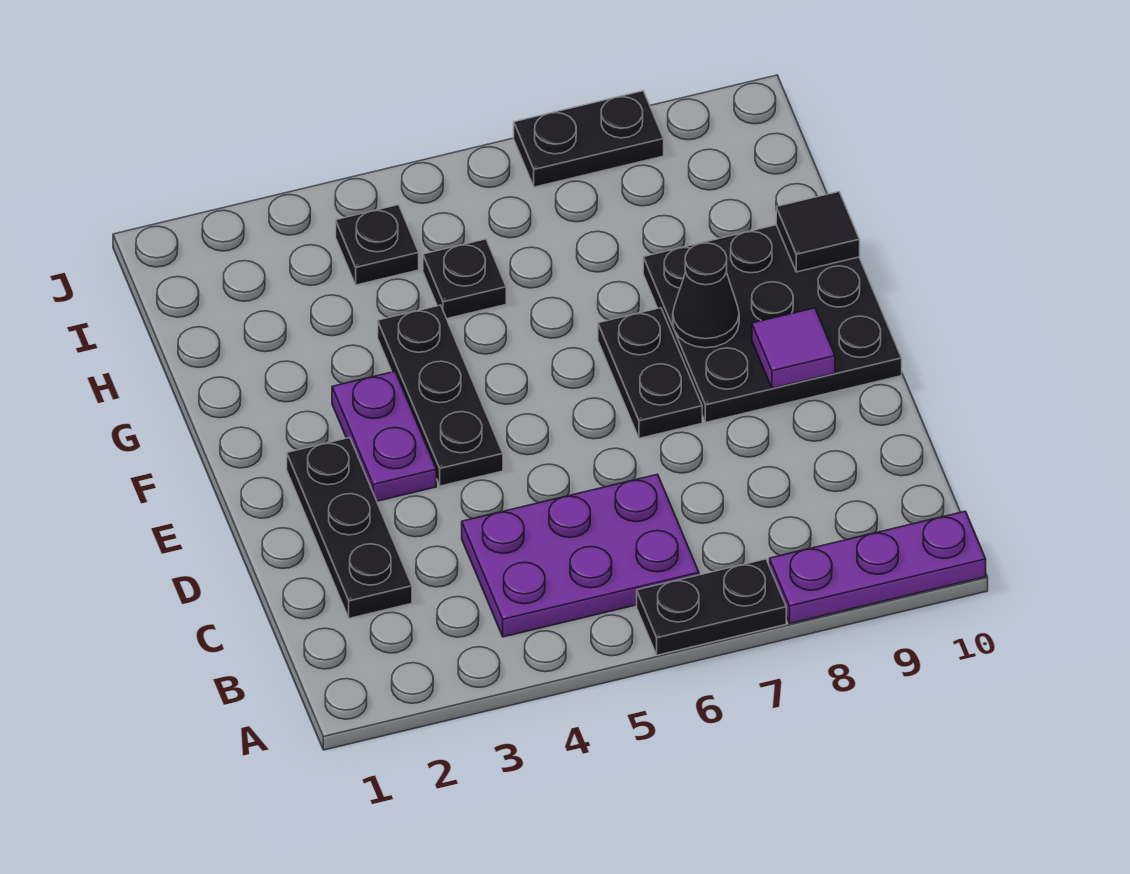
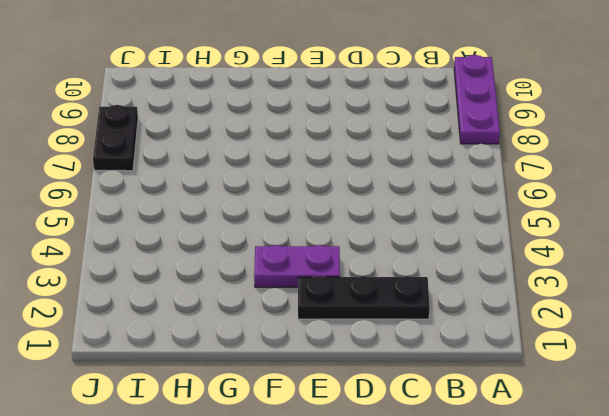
none -> black plate A6:A7 level 1
none -> purple plate B4:C6 level 1
none -> black plate E4:G4 level 1

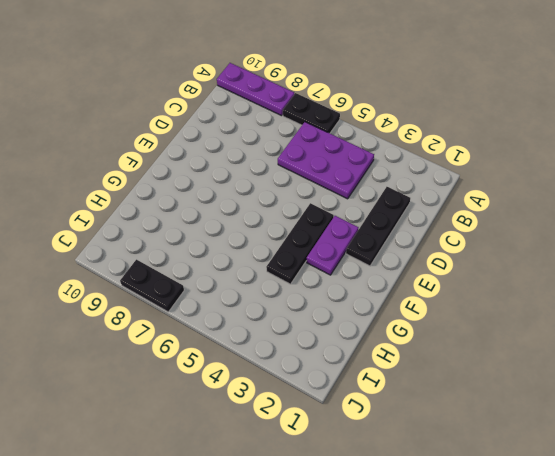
none -> black plate E7:F7 level 1
none -> black plate E8:G10 level 1
none -> black plate H5 level 1

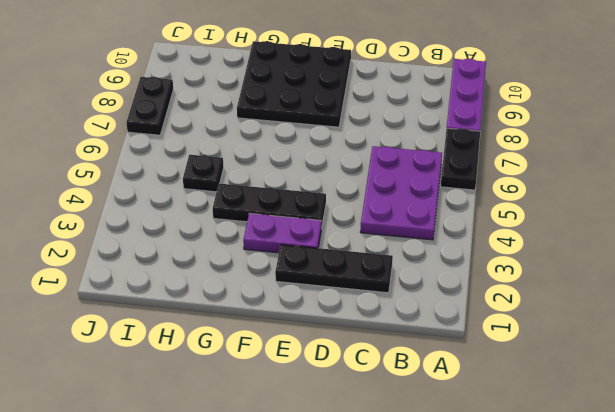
none -> black plate E7:F7 level 1
none -> black plate I4 level 1
none -> purple tile E9 level 2

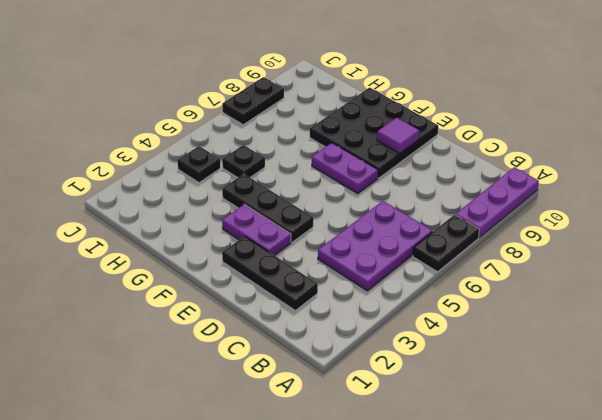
purple plate E7:F7 level 1 -> black plate E7:F7 level 1
none -> black cone F8 level 2
none -> black tile G10 level 2

